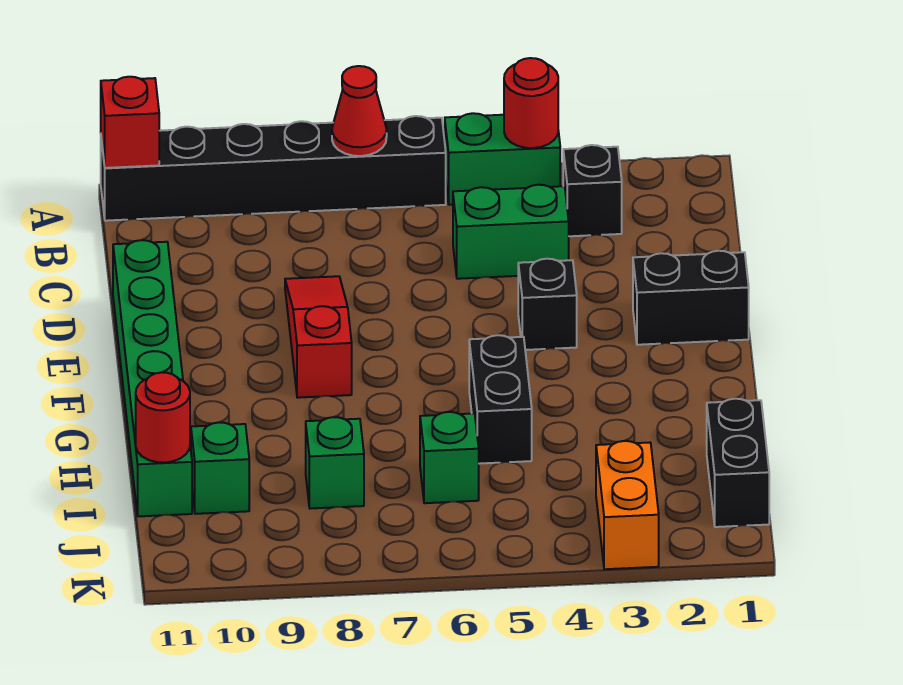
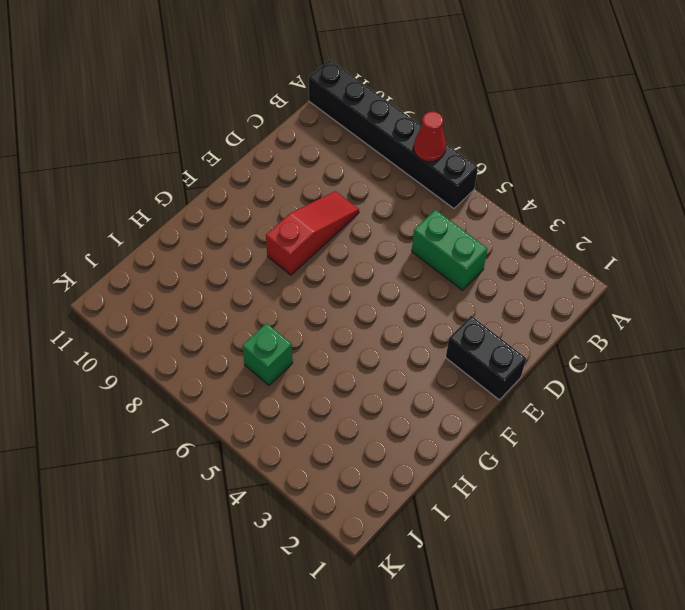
none -> green brick A4:A5 level 1
none -> black brick B3 level 1
none -> green brick D11:I11 level 1

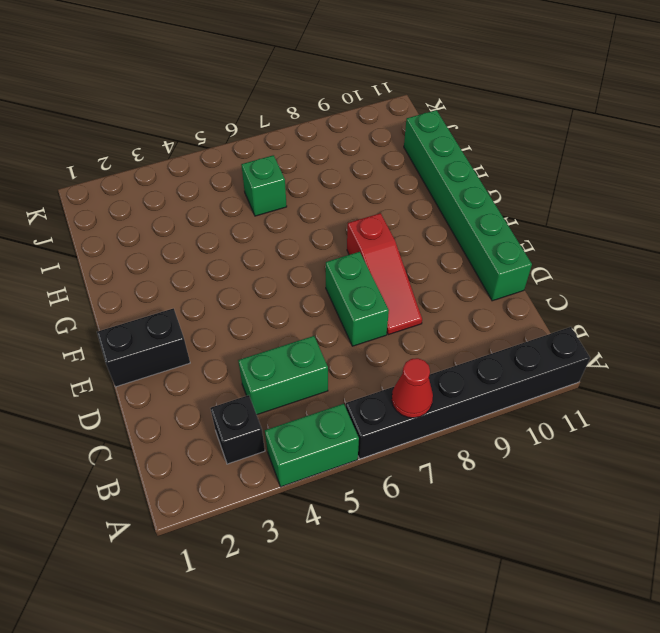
green brick D7:E7 level 1 -> none
none -> black brick E4 level 1
none -> black brick G5:H5 level 1
none -> black brick I1:J1 level 1

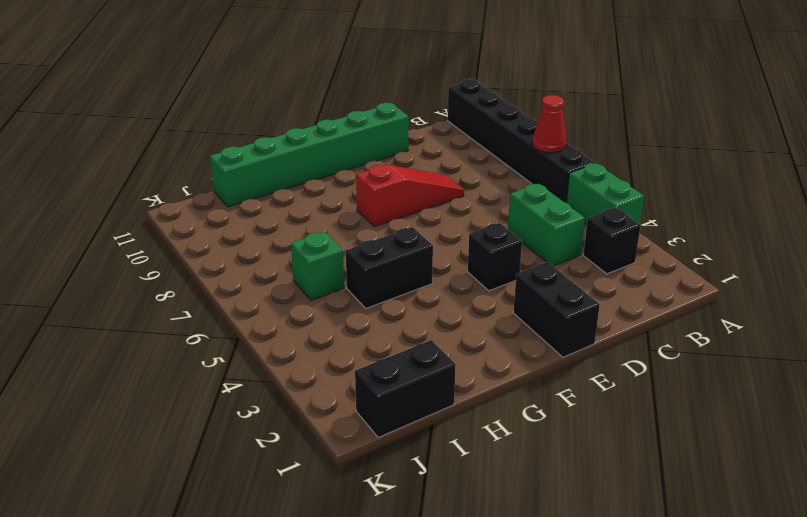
none -> green brick I8 level 1
none -> green brick I10 level 1
none -> orange brick J3:K3 level 1

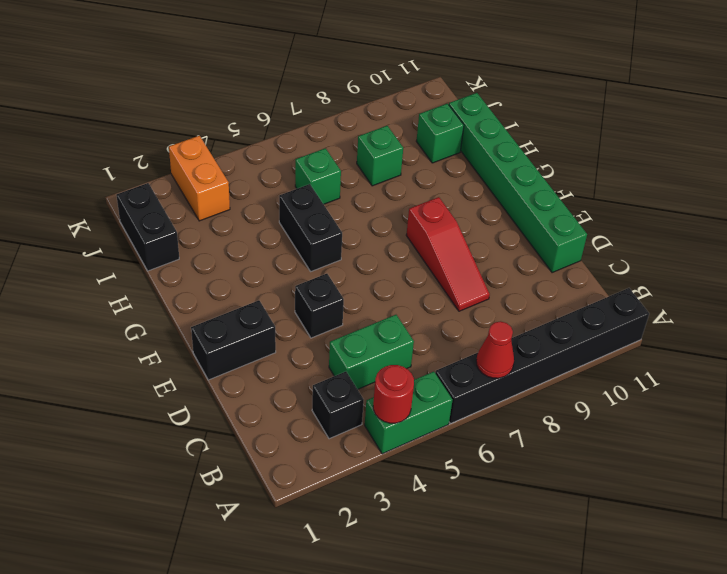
none -> red brick A11 level 2
none -> red round brick I11 level 2

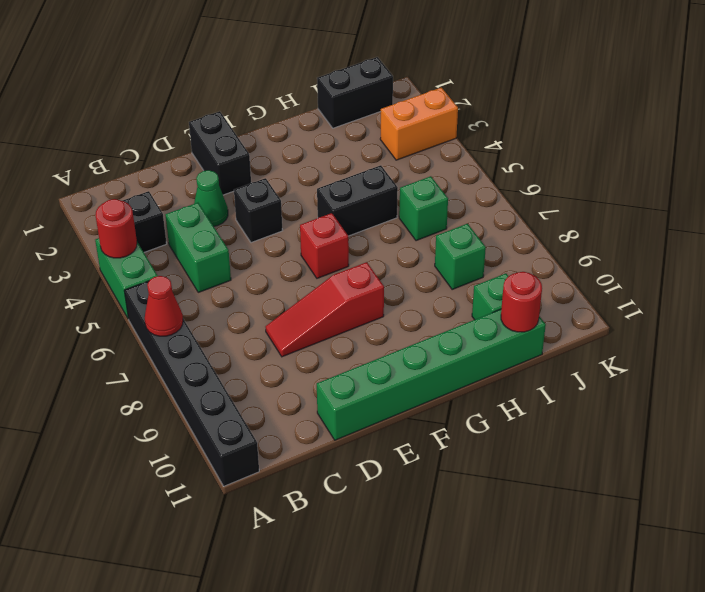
green cone D3 level 1 -> none
red brick F6 level 1 -> red brick A11 level 2

